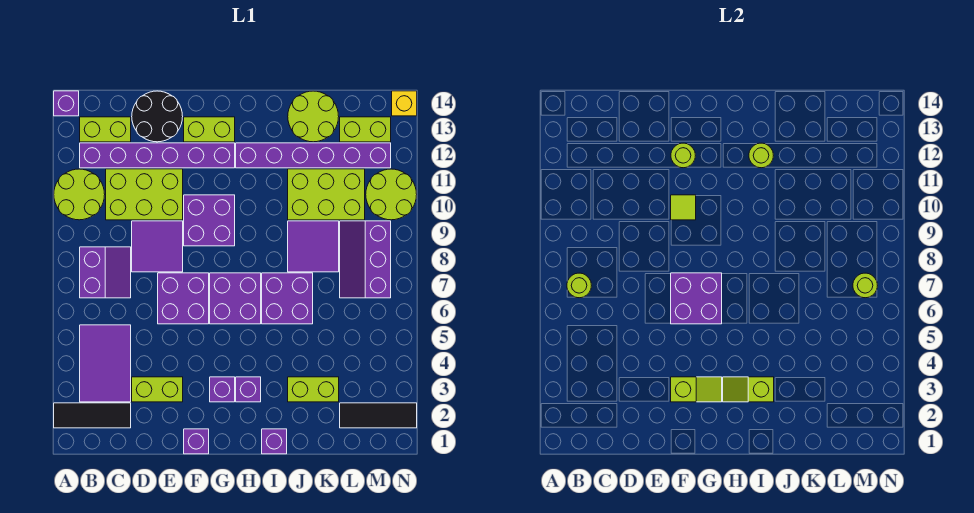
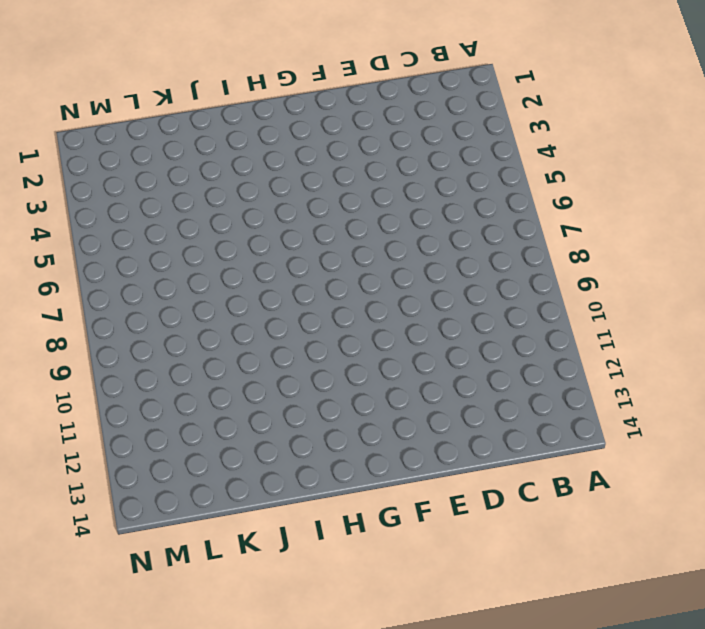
none -> black tile A2:C2 level 1
none -> lime round brick A10:B11 level 1
none -> purple brick A14 level 1
none -> purple tile B3:C5 level 1

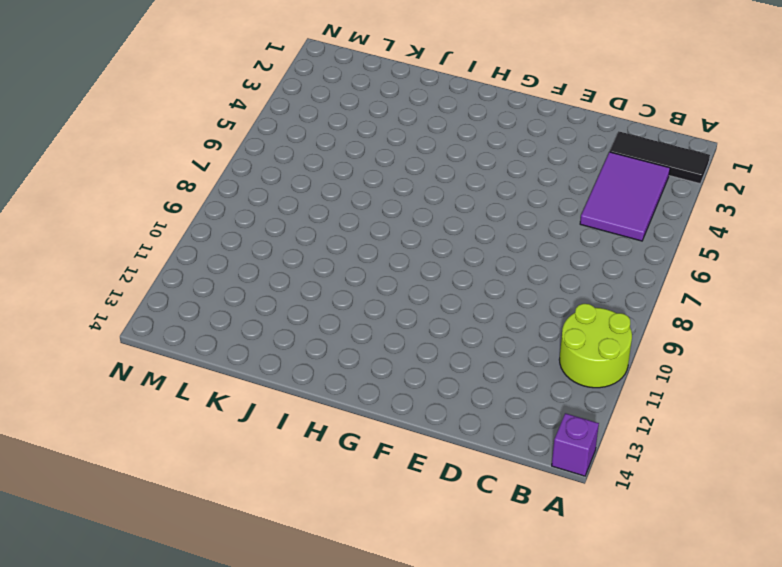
none -> purple slope B7:C8 level 1 top B
none -> purple brick B12:G12 level 1
none -> lime brick B13:C13 level 1
none -> lime brick C10:E11 level 1

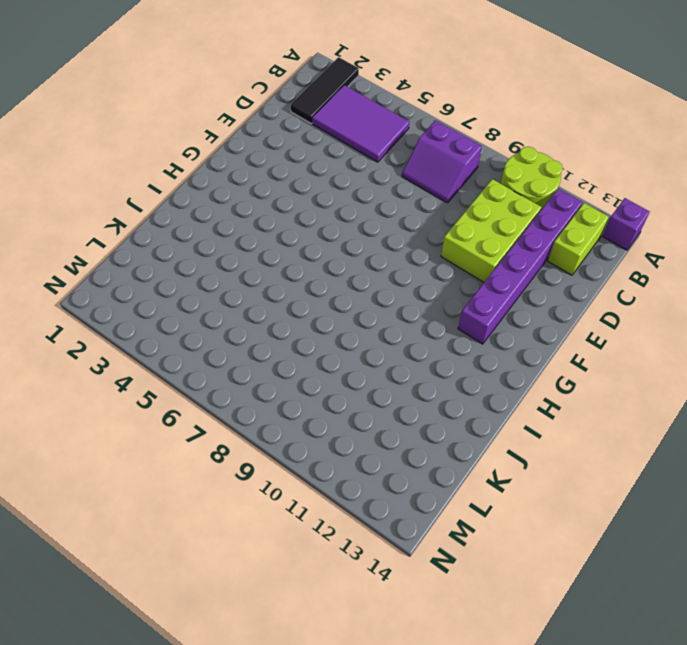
none -> lime brick D3:E3 level 1
none -> purple tile D8:E9 level 1
none -> black round brick D13:E14 level 1
none -> purple brick E6:F7 level 1

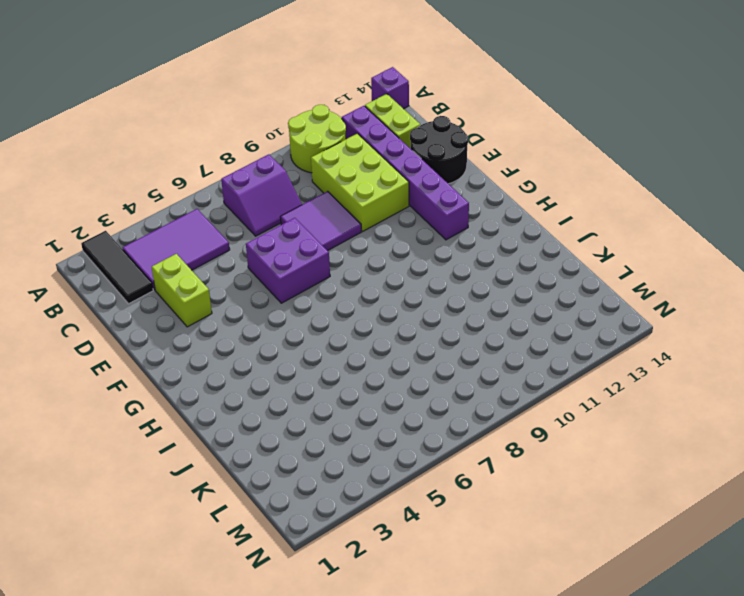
none -> purple brick F1 level 1
none -> purple brick F9:G10 level 1
none -> lime brick F13:G13 level 1
none -> purple brick G3 level 1

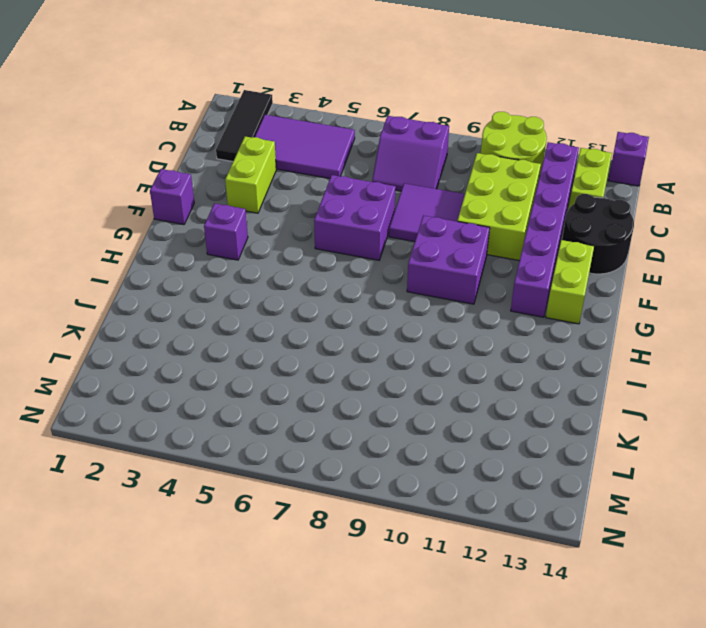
none -> purple brick G6:H7 level 1
none -> purple brick H3 level 1
none -> purple brick H12:M12 level 1
none -> purple brick I1 level 1

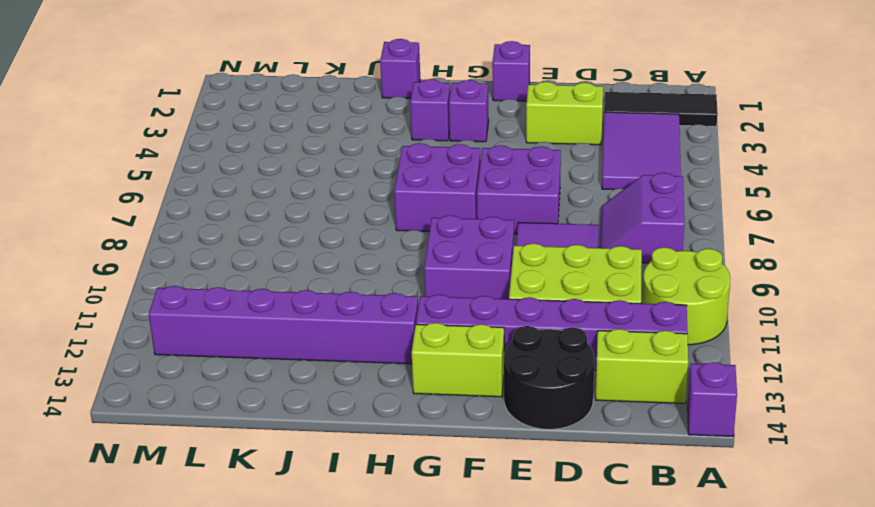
none -> purple brick I6:J7 level 1
none -> lime brick J3:K3 level 1
none -> purple tile J8:K9 level 1
none -> lime brick J10:L11 level 1

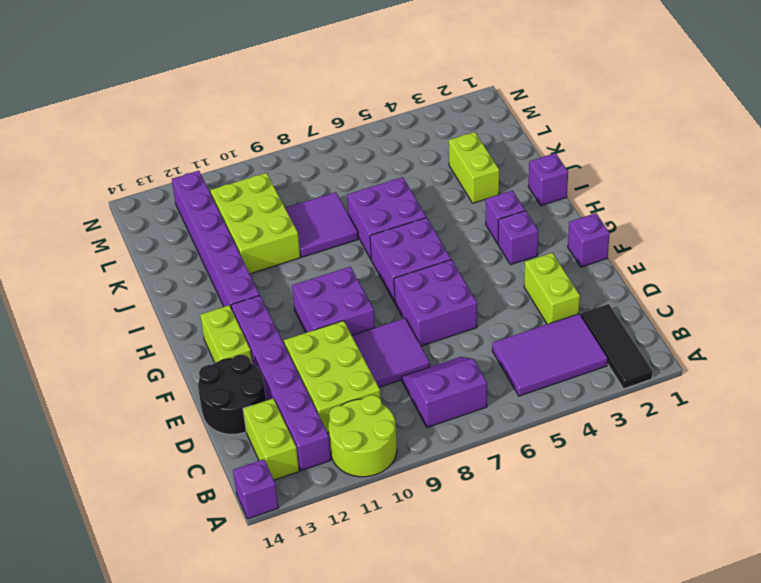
none -> lime round brick J13:K14 level 1
none -> black tile L2:N2 level 1
none -> purple slope L7:M9 level 1 top M
none -> lime brick L13:M13 level 1

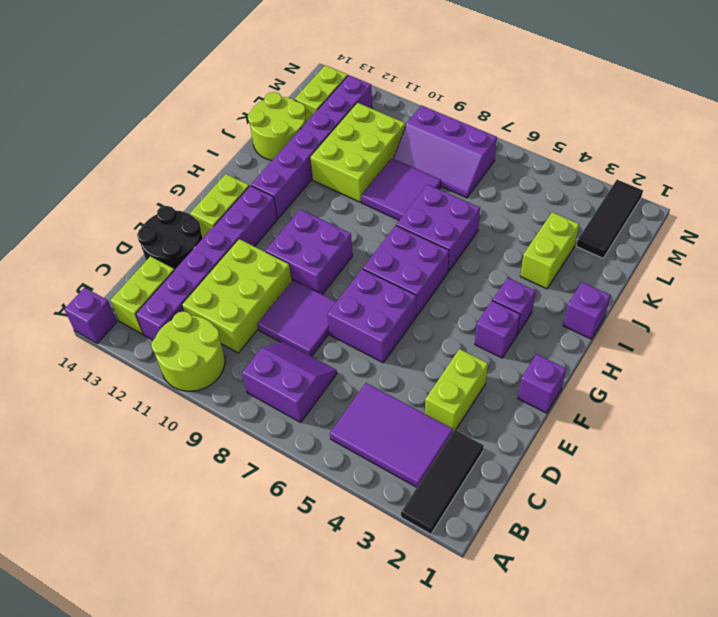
none -> lime round brick M10:N11 level 1
none -> yellow brick N14 level 1
none -> lime round brick B7 level 2
none -> lime slope F3:G3 level 2 top F

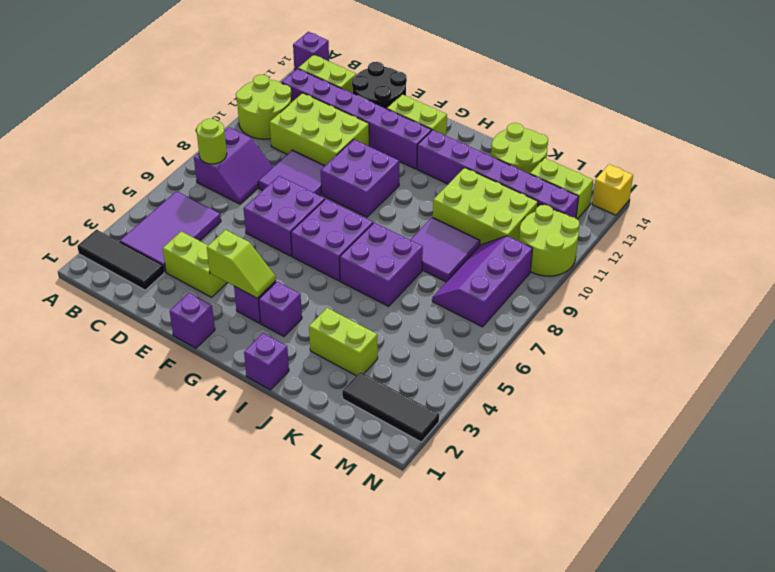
none -> purple brick F6:G7 level 2
none -> lime tile F10 level 2
none -> lime round brick F12 level 2
none -> lime slope H3:I3 level 2 top I

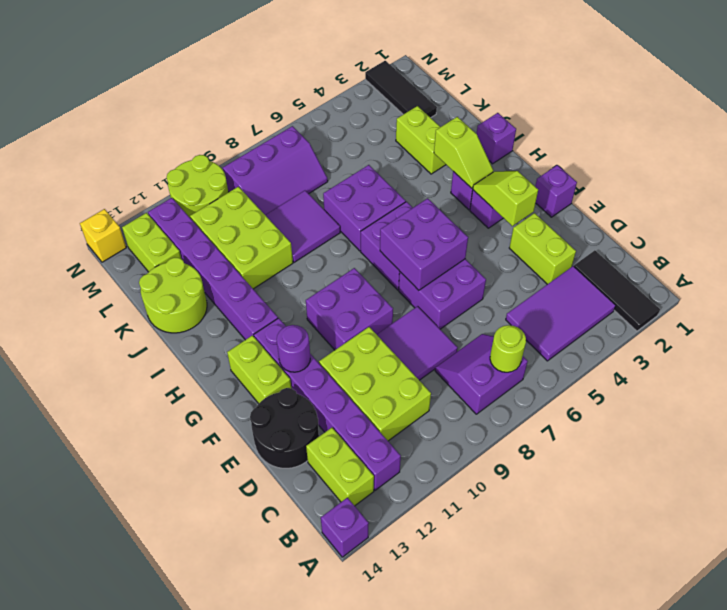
purple round brick F12 level 2 -> lime round brick F12 level 2
none -> lime round brick A10:B11 level 1
none -> lime tile F10 level 2
none -> lime round brick I12 level 2
none -> lime round brick M7 level 2

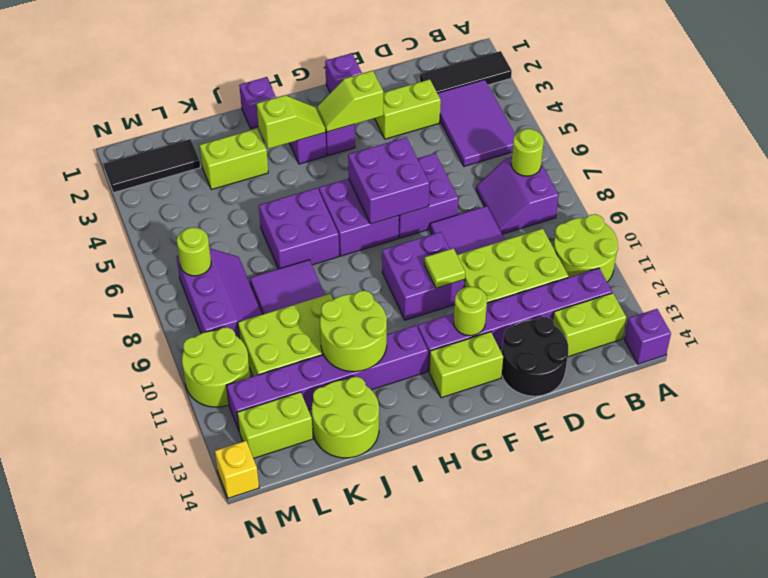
lime round brick I11:J12 level 2 -> lime round brick I12 level 2

